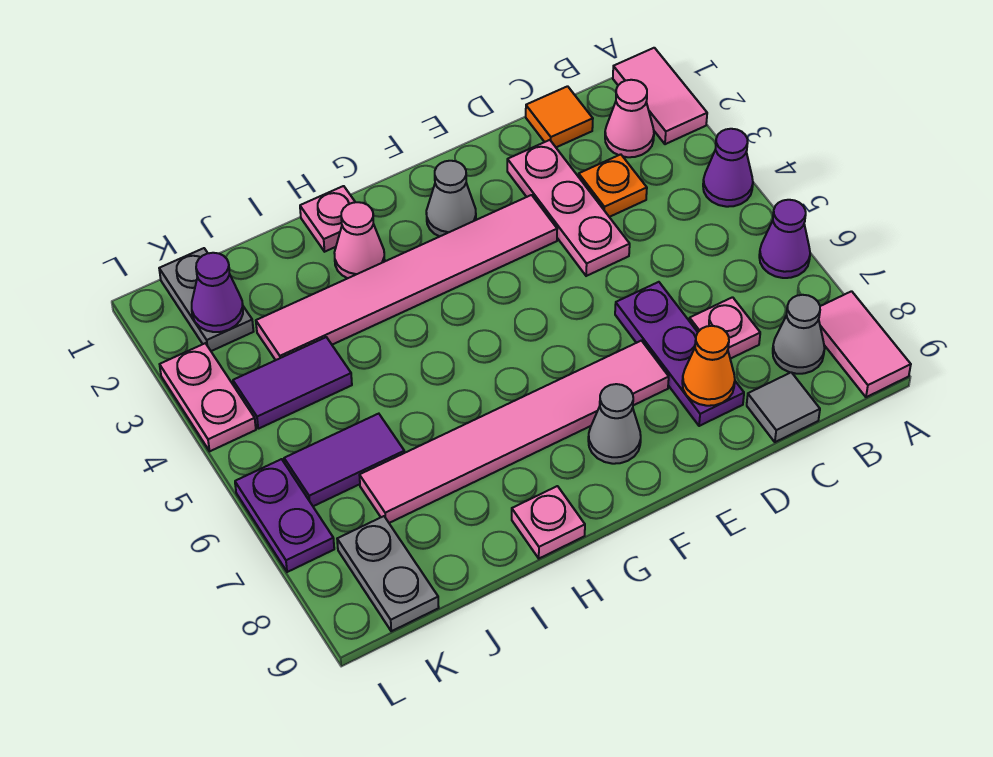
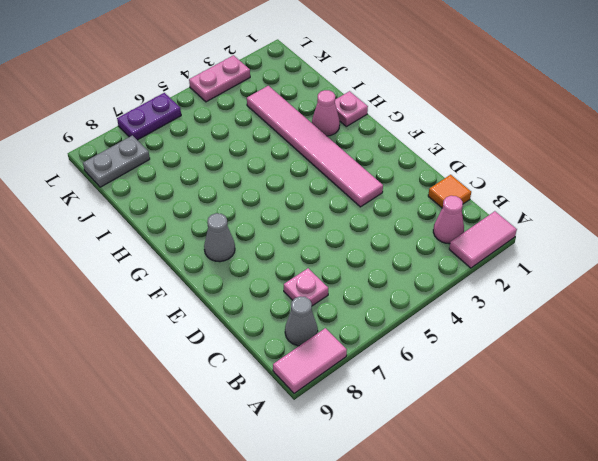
none -> purple cone A4 level 1
none -> purple cone A6 level 1
none -> orange plate C3 level 1

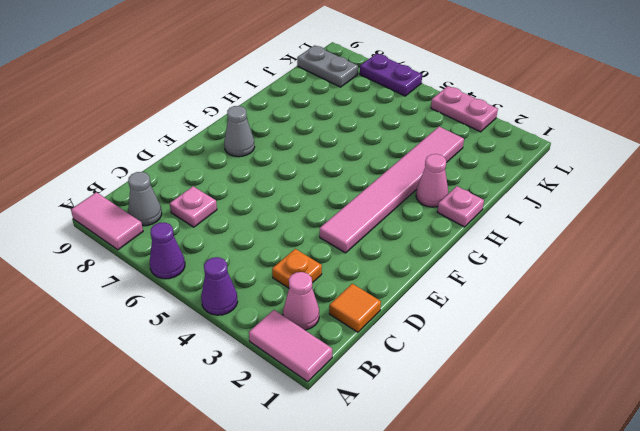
none -> grey tile C9 level 1
none -> pink plate D2:D4 level 1
none -> purple plate D6:D8 level 1

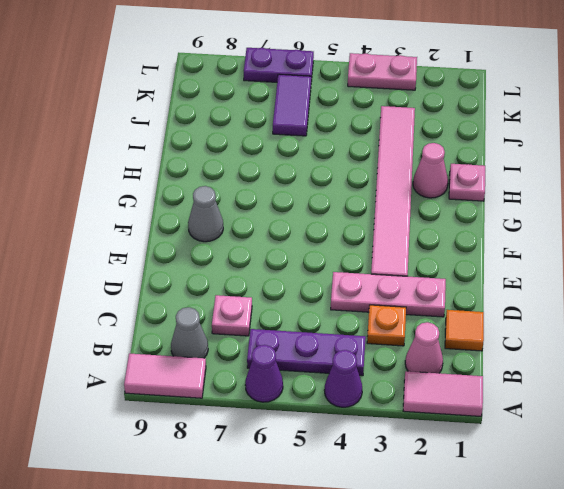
purple plate B4:B6 level 1 -> purple plate D6:D8 level 1
none -> grey tile C9 level 1
none -> pink tile E7:J7 level 1
none -> grey cone F2 level 1

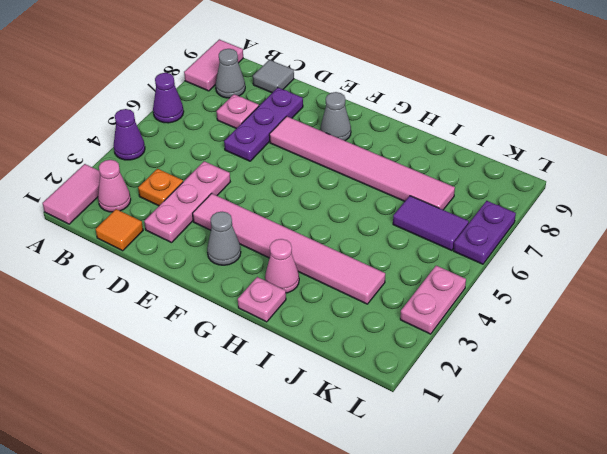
none -> pink plate H9 level 1
none -> purple tile J4:K4 level 1
none -> grey plate K1:K2 level 1

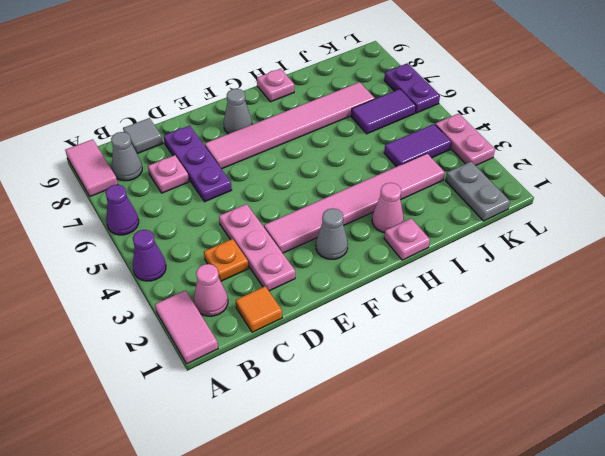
none -> grey plate K8:K9 level 1
none -> orange cone D8 level 2
none -> purple cone K2 level 2

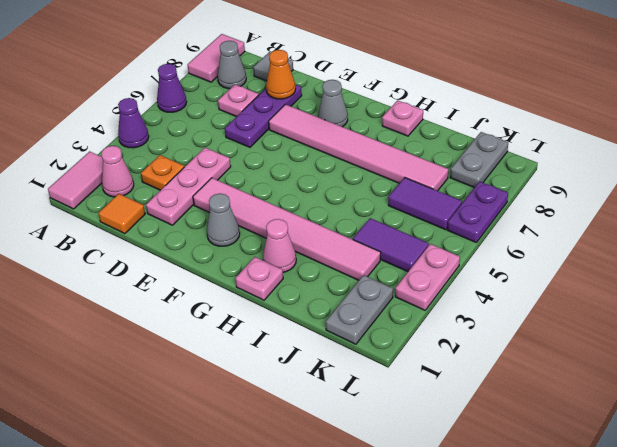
none -> purple cone K2 level 2

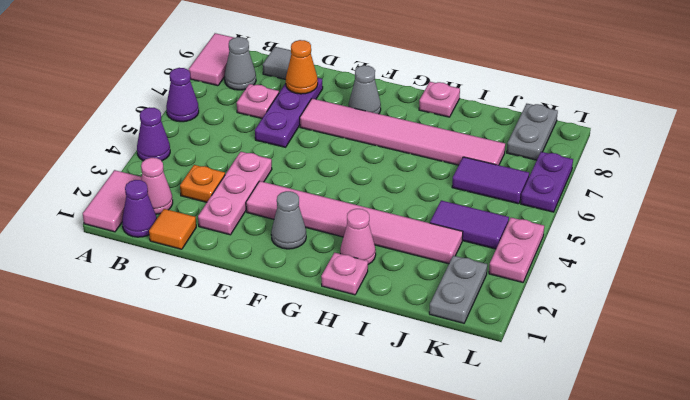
purple cone B1 level 1 -> purple cone K2 level 2

